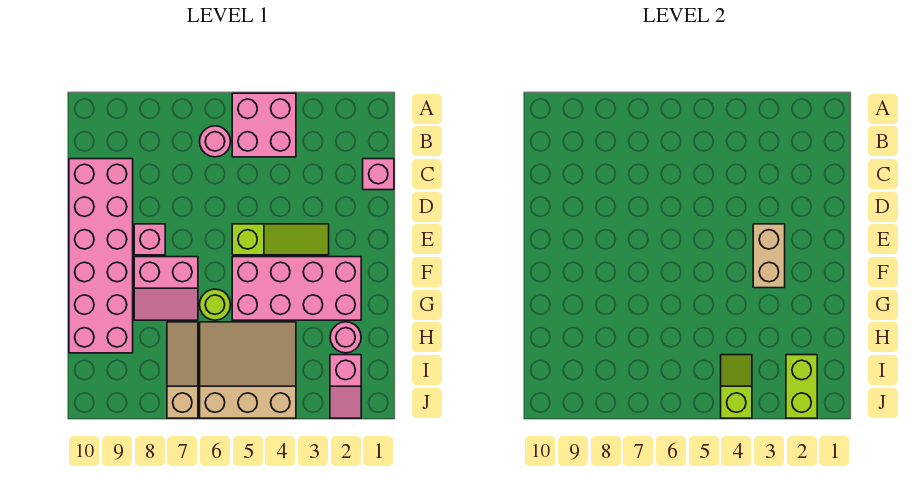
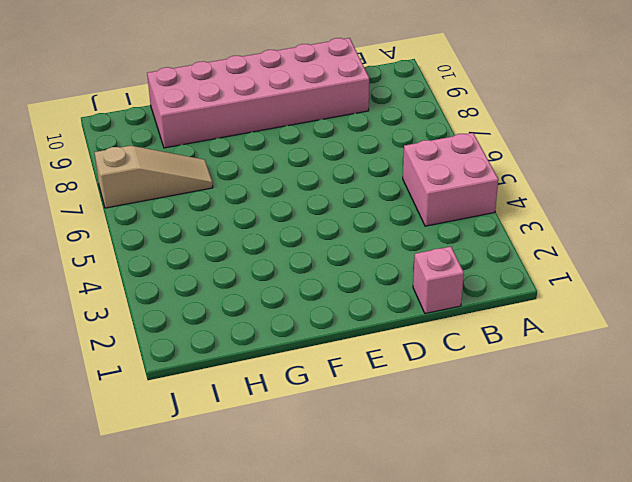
none -> pink round brick B6 level 1
none -> lime slope E3:E5 level 1 top 5
none -> pink brick E8 level 1

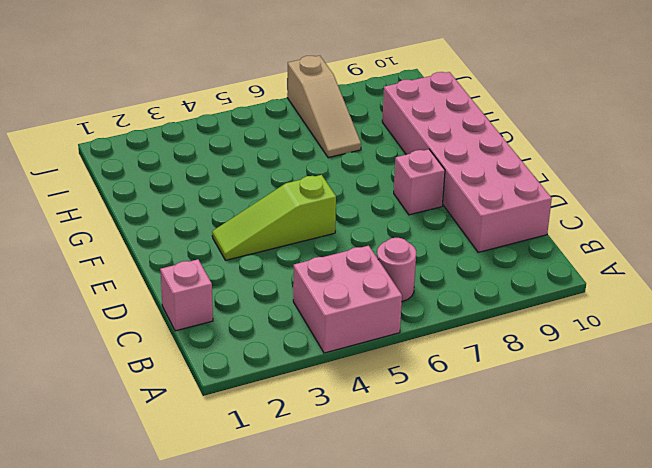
none -> pink brick F2:G5 level 1
none -> pink slope F7:G8 level 1 top F
none -> lime round brick G6 level 1

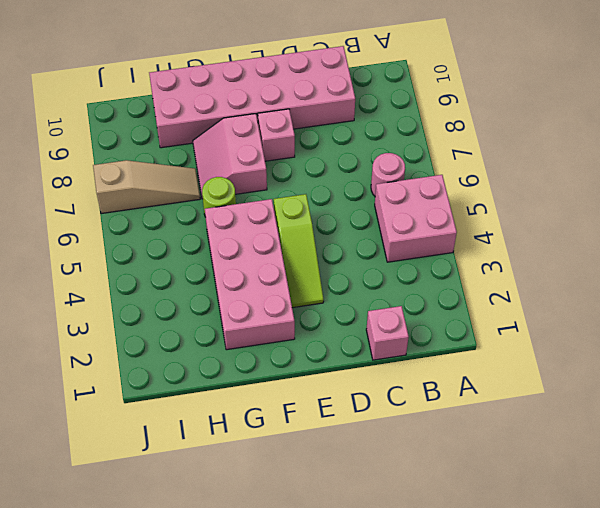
none -> pink round brick H2 level 1
none -> tan slope H4:J6 level 1 top J
none -> pink slope I2:J2 level 1 top I

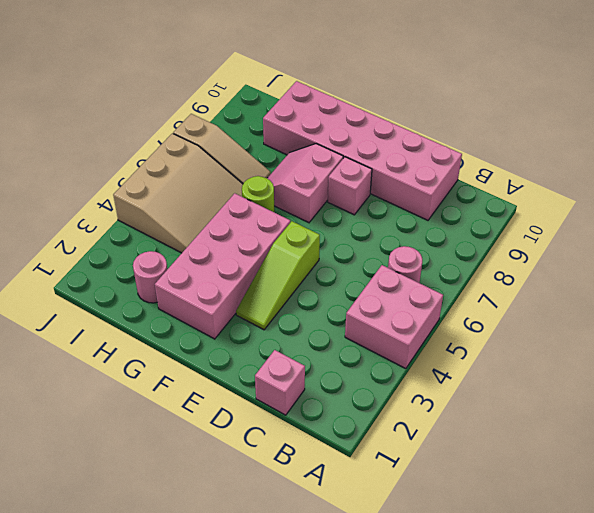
none -> pink slope I2:J2 level 1 top I
none -> tan brick E3:F3 level 2
none -> lime brick I2:J2 level 2

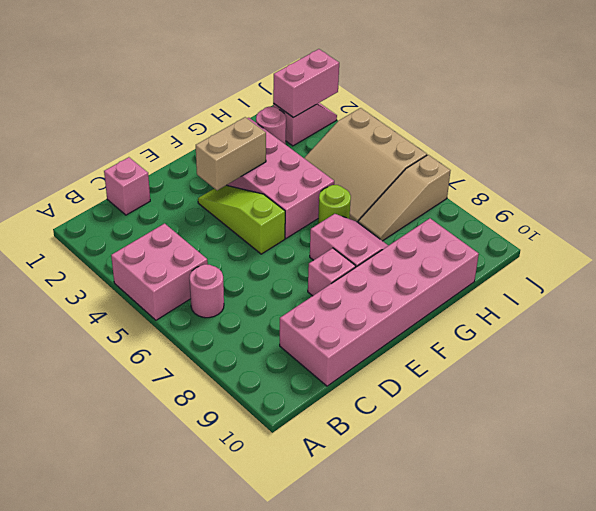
pink brick I2:J2 level 2 -> lime brick I2:J2 level 2
none -> lime slope I4:J4 level 2 top J

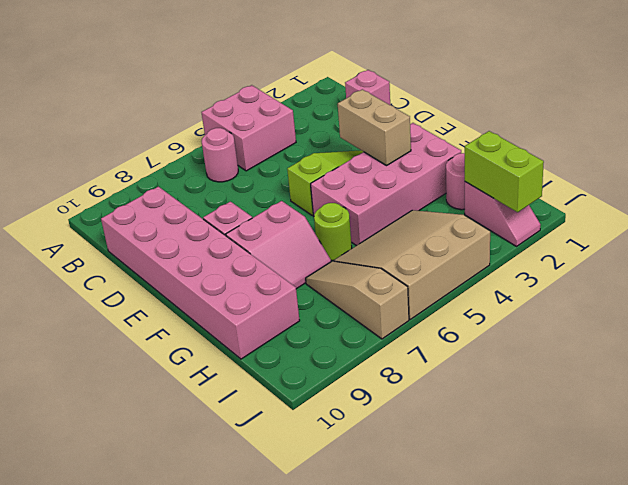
none -> lime slope I4:J4 level 2 top J

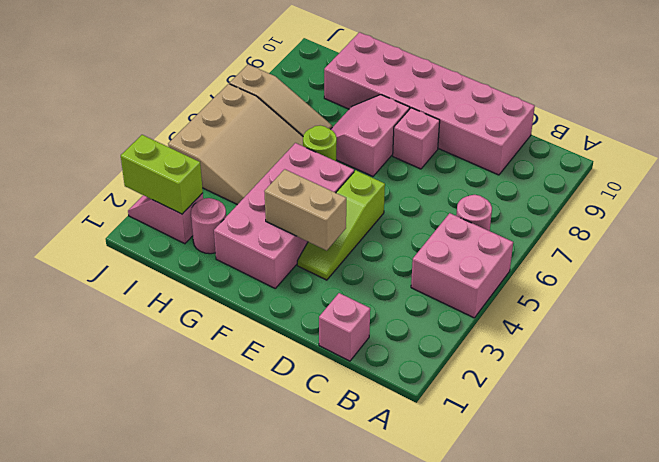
none -> lime slope I4:J4 level 2 top J

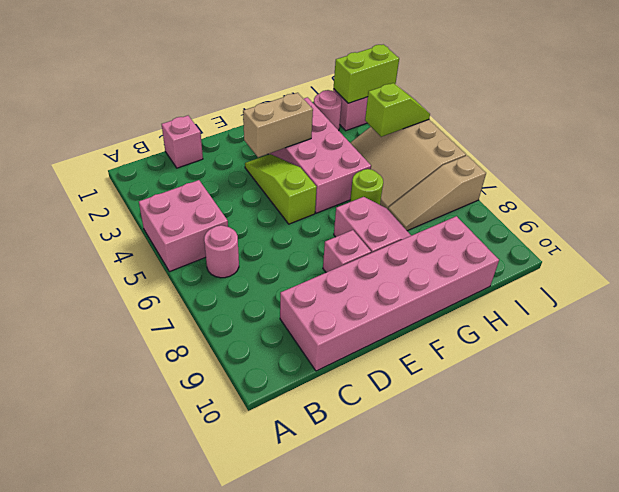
lime slope I4:J4 level 2 top I -> lime slope I4:J4 level 2 top J

